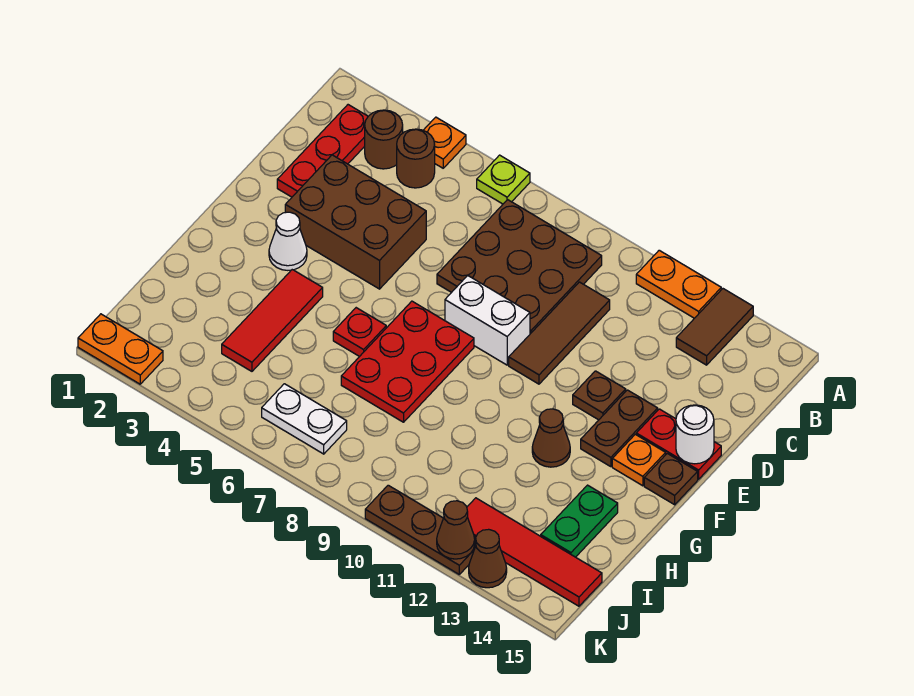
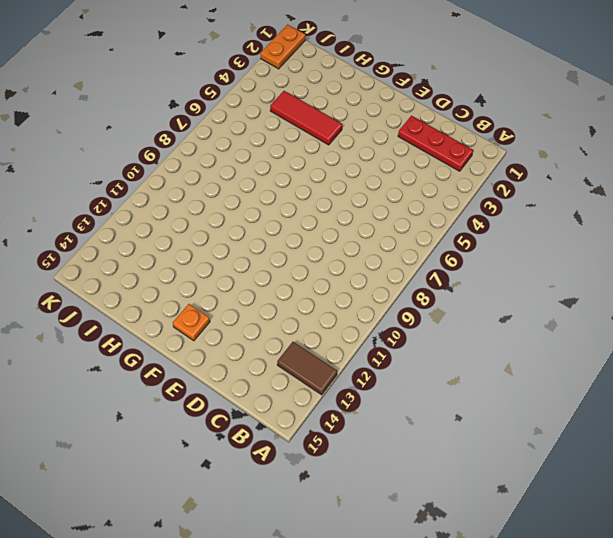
none -> orange plate A4 level 1
none -> lime plate A6 level 1
none -> orange plate A11:A12 level 1

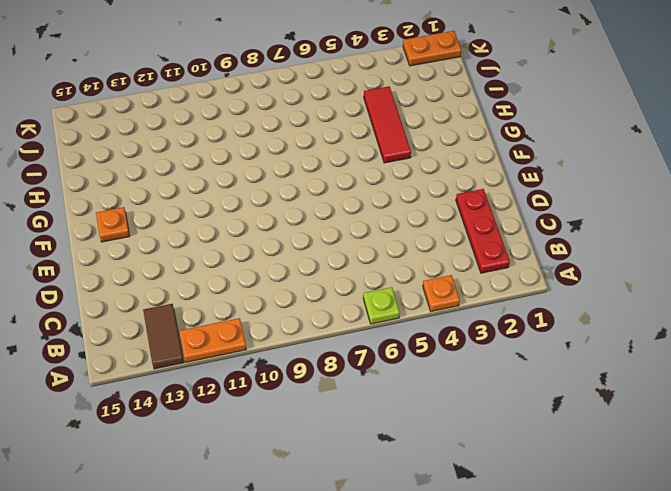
none -> brown round brick B3 level 1
none -> brown round brick B4 level 1
none -> brown plate B7:D9 level 1

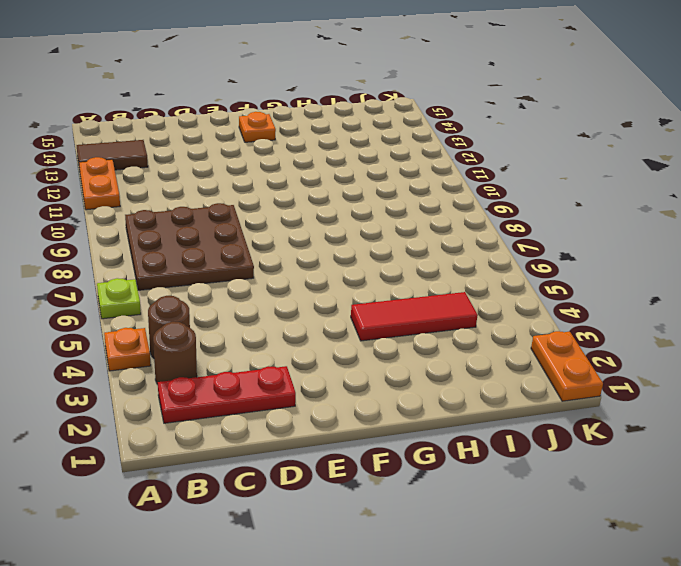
none -> brown tile C10:E10 level 1
none -> brown brick D3:E5 level 1
none -> white brick E8:E9 level 1

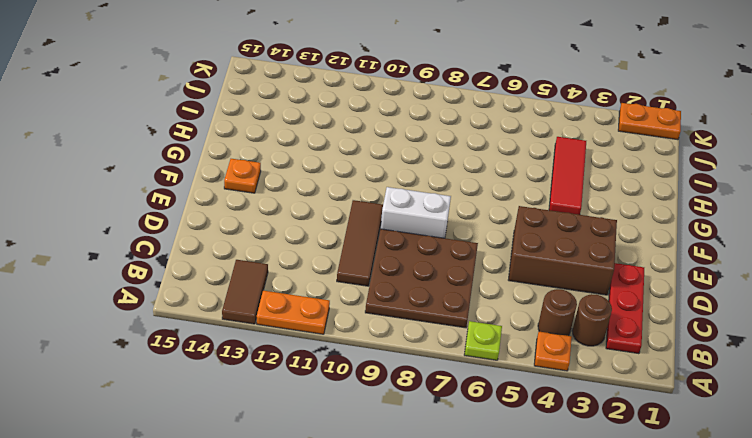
none -> brown plate E12 level 1
none -> brown plate E13:F13 level 1
none -> red plate E14:E15 level 1

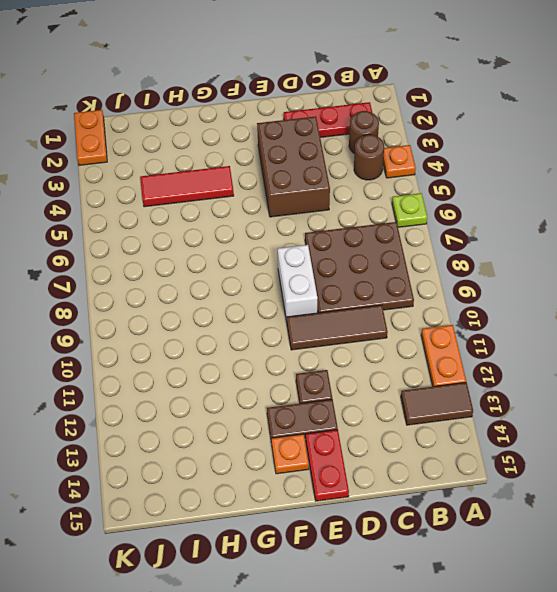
none -> white cone F3 level 1
none -> red plate F7:H8 level 1
none -> brown plate F15 level 1

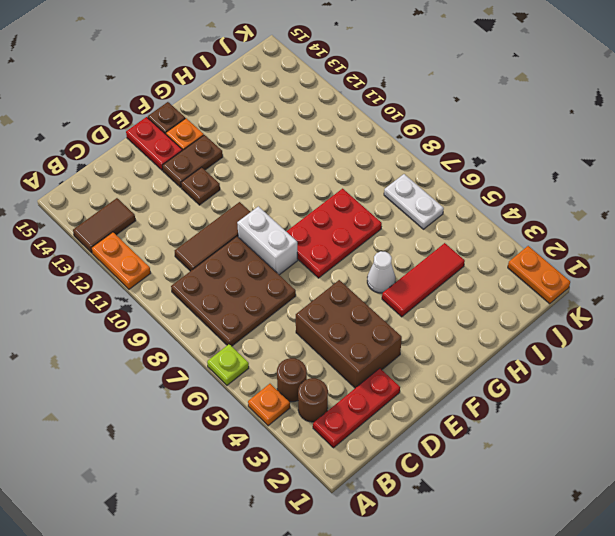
white cone G5 level 1 -> white cone F3 level 1
none -> red plate G6 level 1
none -> brown cone G12 level 1
none -> green plate H14:I14 level 1

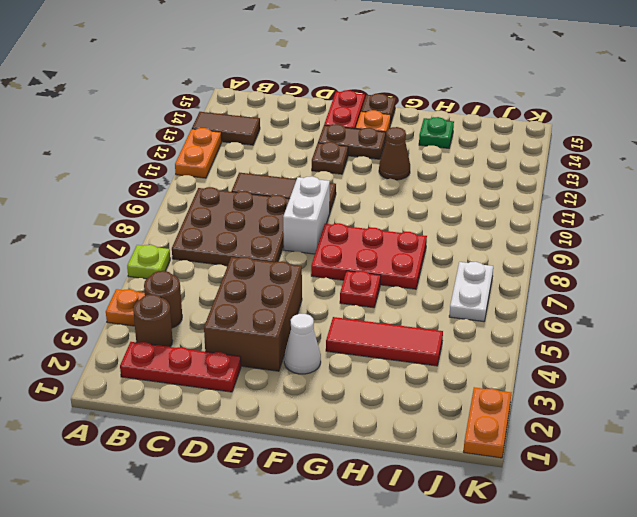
green plate H14 level 1 -> green plate H14:I14 level 1
none -> red tile J12:J15 level 1
none -> brown plate K10:K12 level 1
none -> brown cone K13 level 1

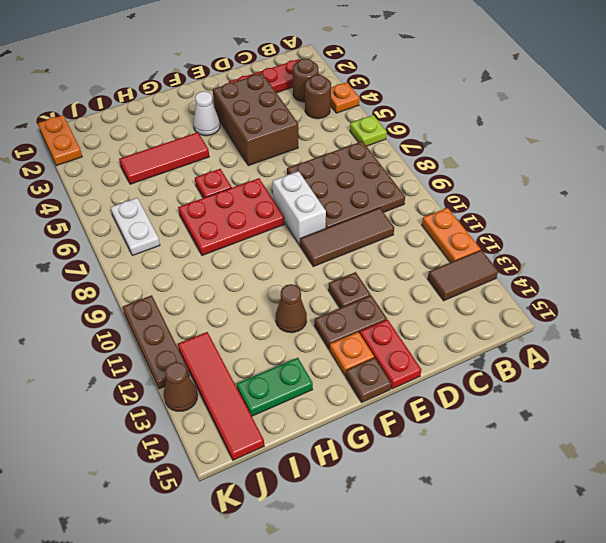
none -> white round brick E15 level 2
none -> brown cone K12 level 2

